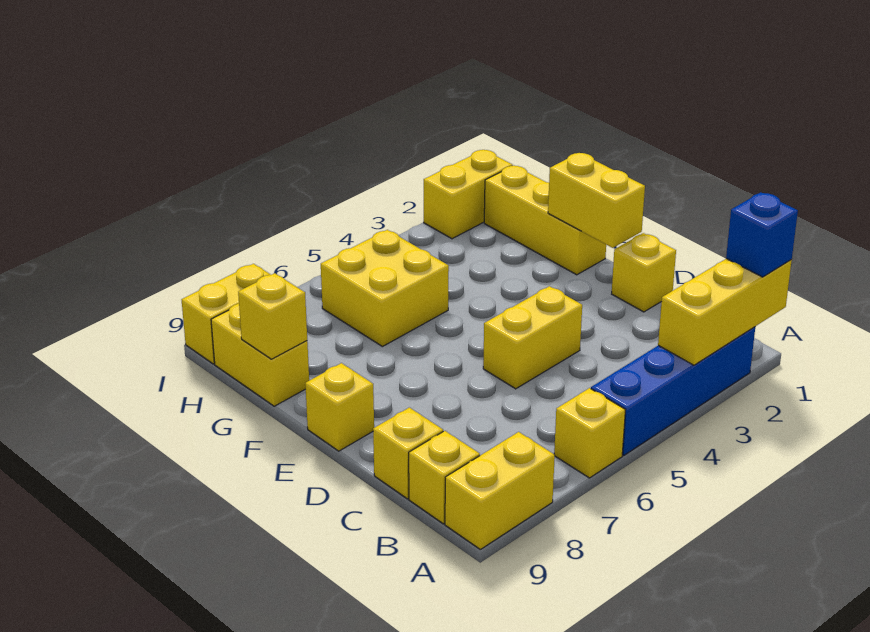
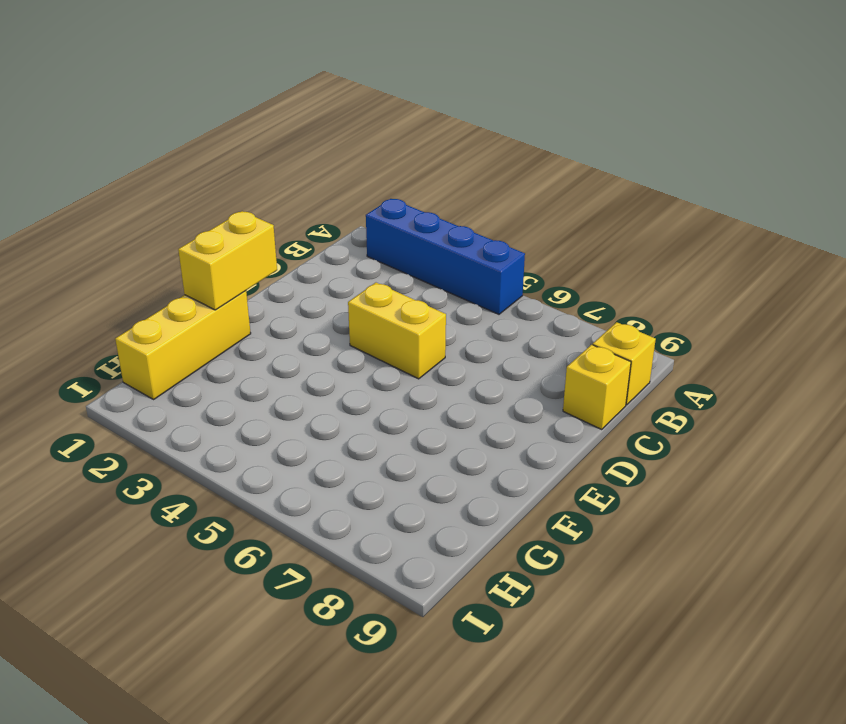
none -> yellow brick A6 level 1
none -> yellow brick A8:A9 level 1
none -> yellow brick D1 level 1

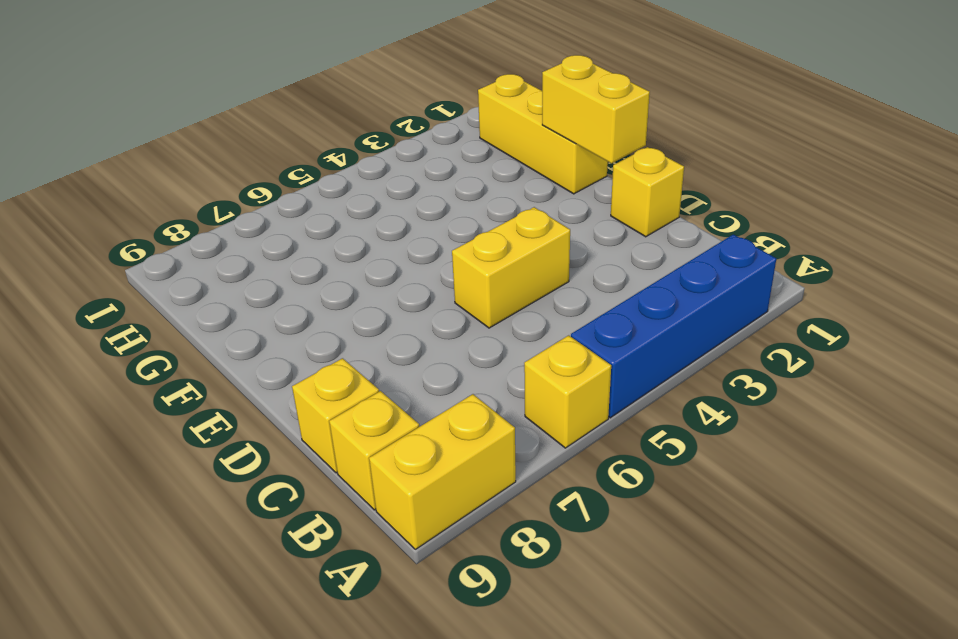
none -> yellow brick E9 level 1
none -> yellow brick G5:H6 level 1
none -> yellow brick G9:H9 level 1

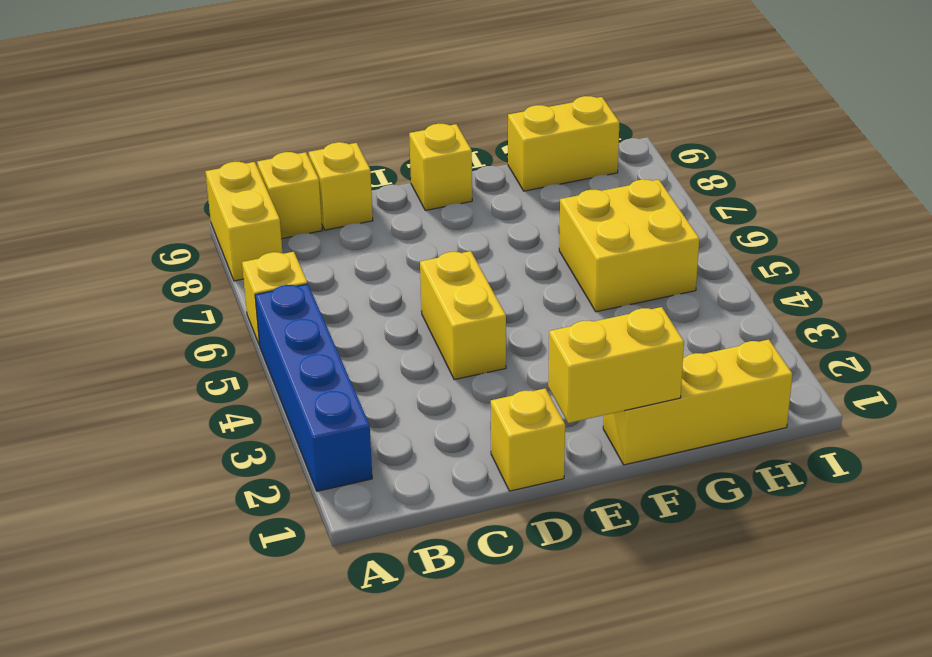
none -> yellow brick I1:I2 level 1
none -> yellow brick I8:I9 level 1
none -> yellow brick A1:A3 level 2

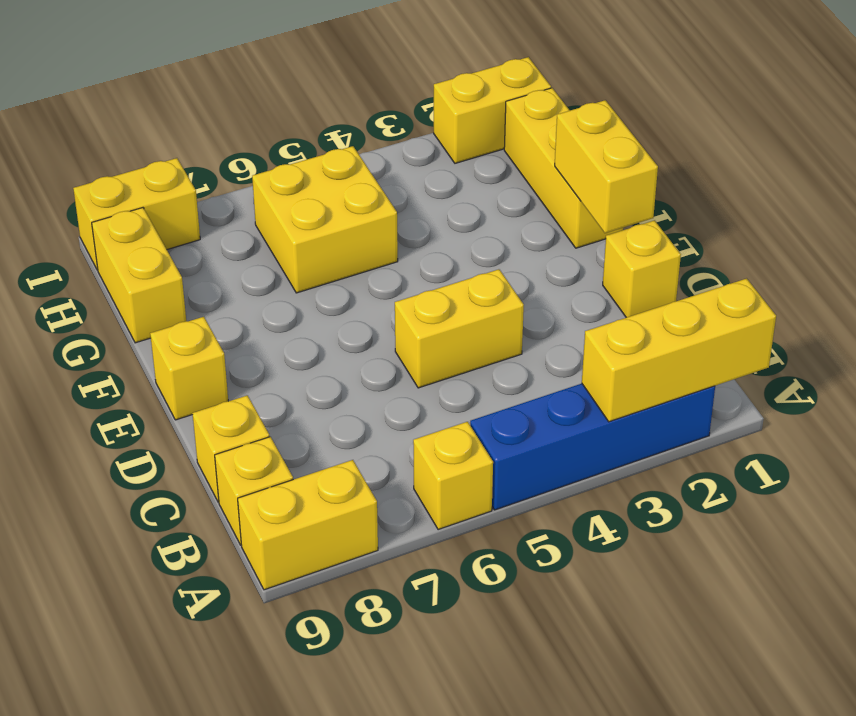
none -> yellow brick G9 level 2
none -> blue brick A1 level 3

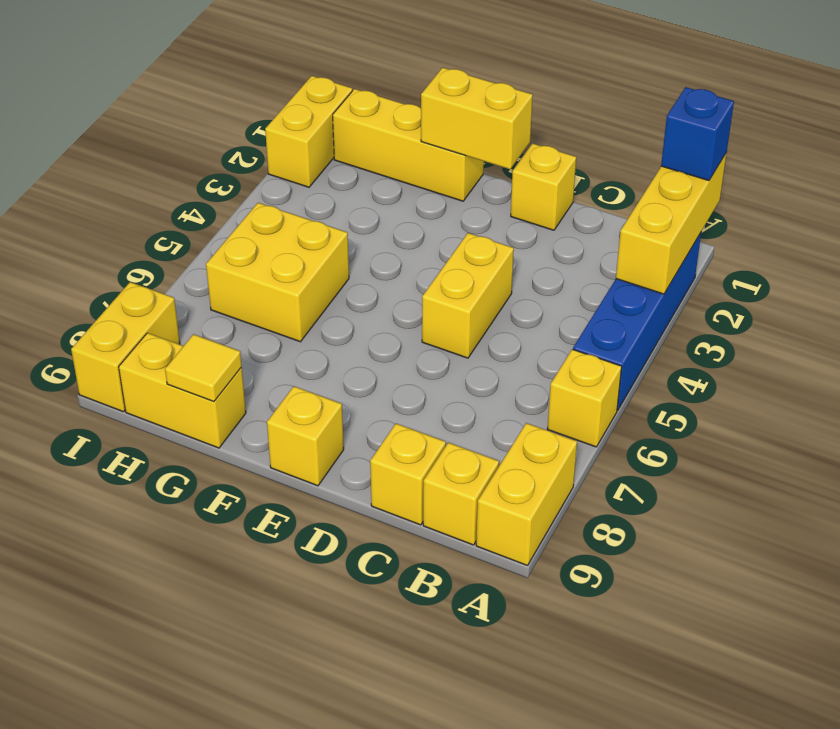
yellow tile G9 level 2 -> yellow brick G9 level 2

